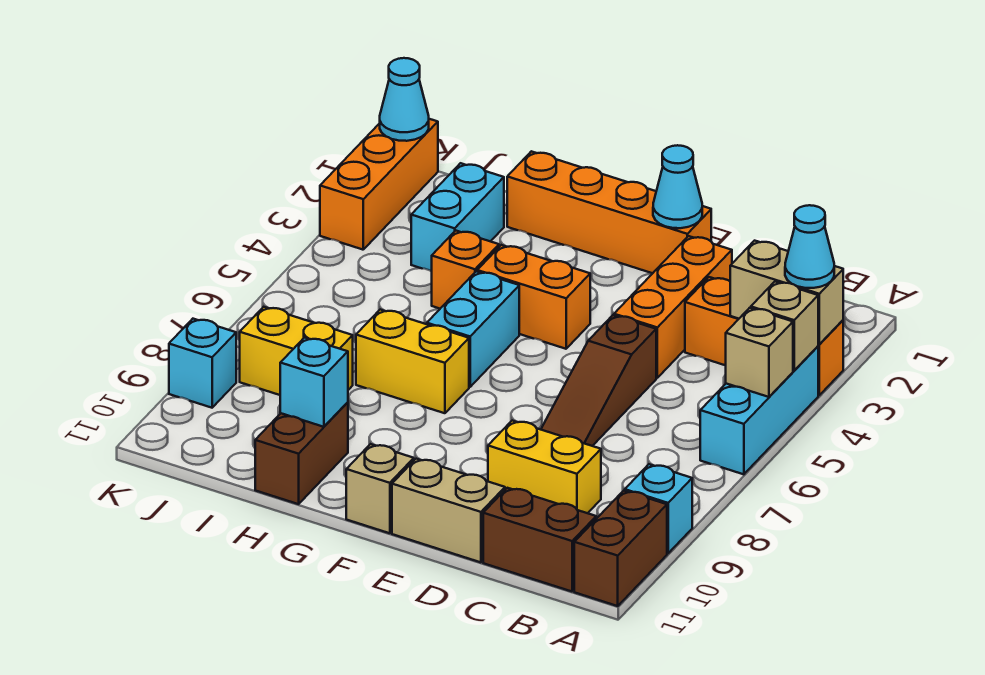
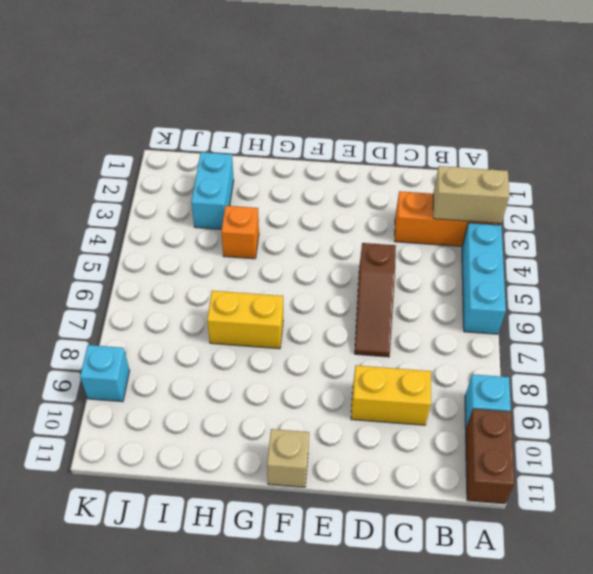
none -> brown brick B11:C11 level 1
none -> orange brick D2:D4 level 1
none -> tan brick D11:E11 level 1

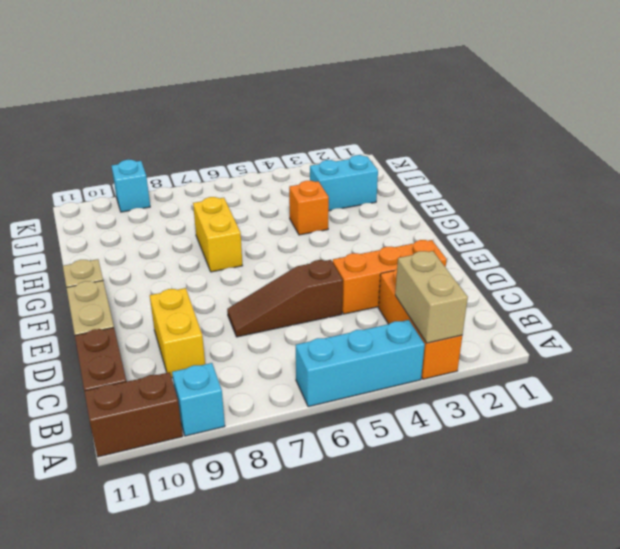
none -> orange brick E1:H1 level 1
none -> orange brick F4:G4 level 1
none -> cyan brick G5:G6 level 1

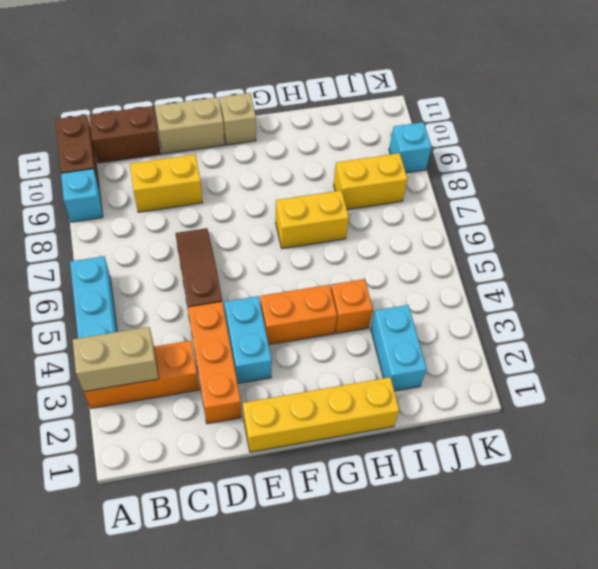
yellow brick E1:H1 level 1 -> orange brick E1:H1 level 1
cyan brick E3:E4 level 1 -> cyan brick G5:G6 level 1
none -> brown brick H10:H11 level 1
none -> orange brick K1:K3 level 1
none -> tan brick A4 level 2

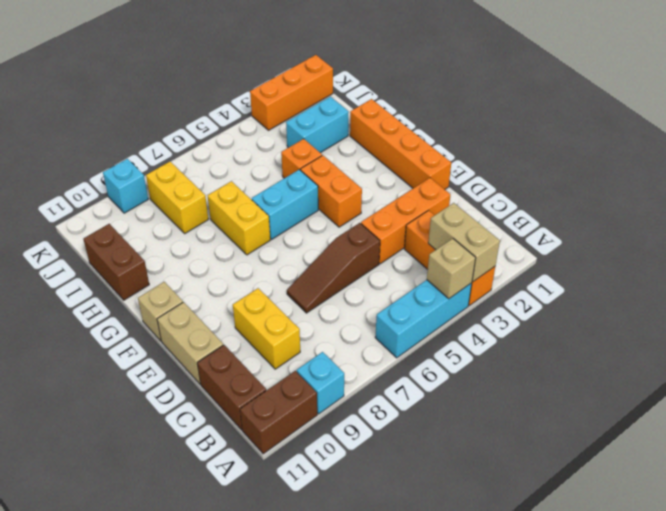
brown brick H11:I11 level 1 -> brown brick H10:H11 level 1
none -> tan brick A5 level 2
none -> cyan cone E1 level 2
none -> cyan brick H10 level 2

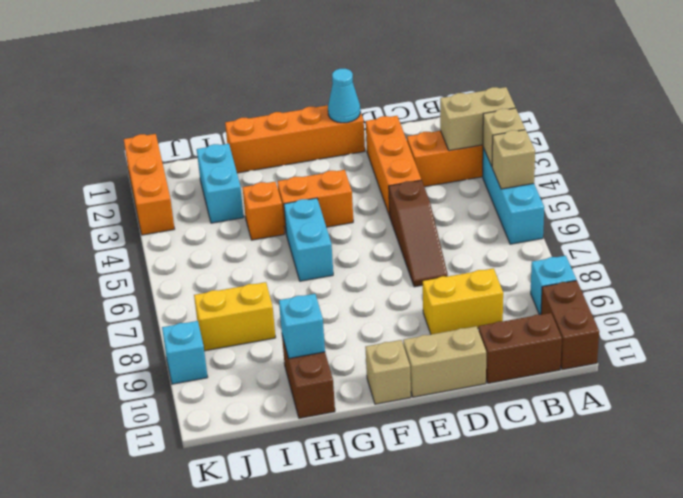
none -> yellow brick G7:H7 level 1
none -> cyan cone K1 level 2
none -> cyan cone A3 level 3

